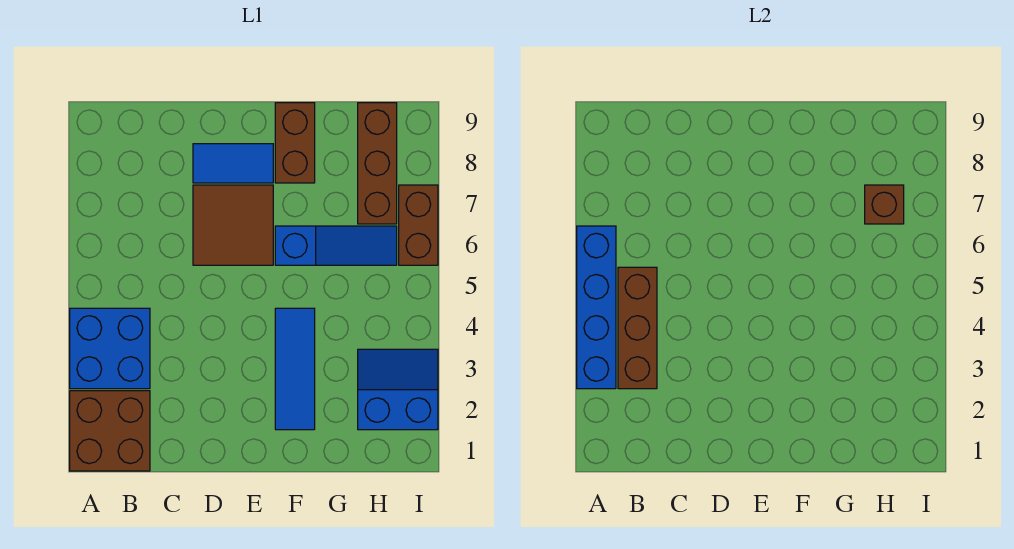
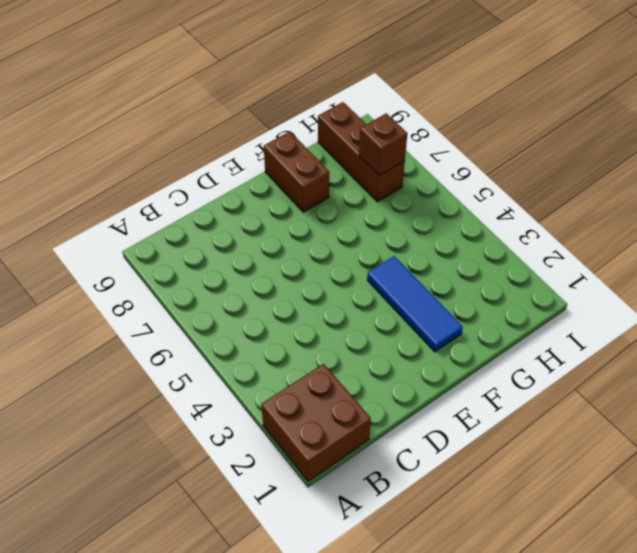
none -> blue brick A3:B4 level 1
none -> brown tile D6:E7 level 1
none -> blue tile D8:E8 level 1

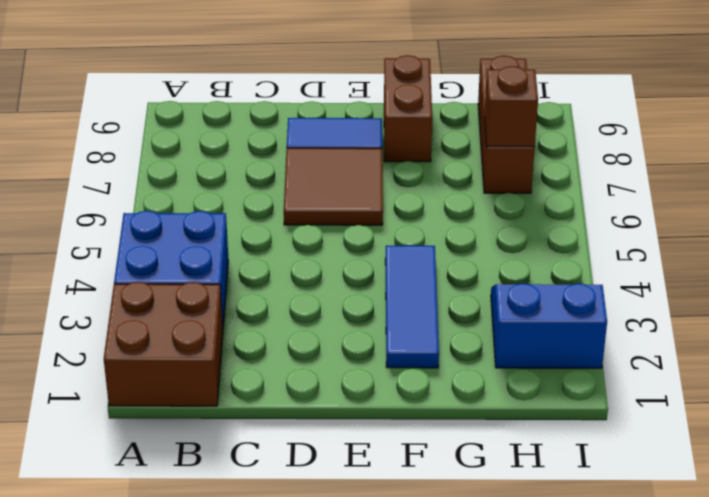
none -> blue slope F6:H6 level 1 top F
none -> brown brick I6:I7 level 1
none -> blue brick A3:A6 level 2

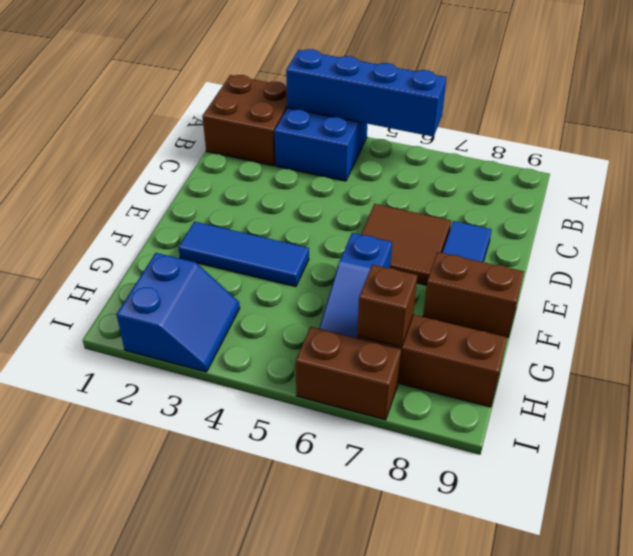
none -> brown brick B3:B5 level 2

